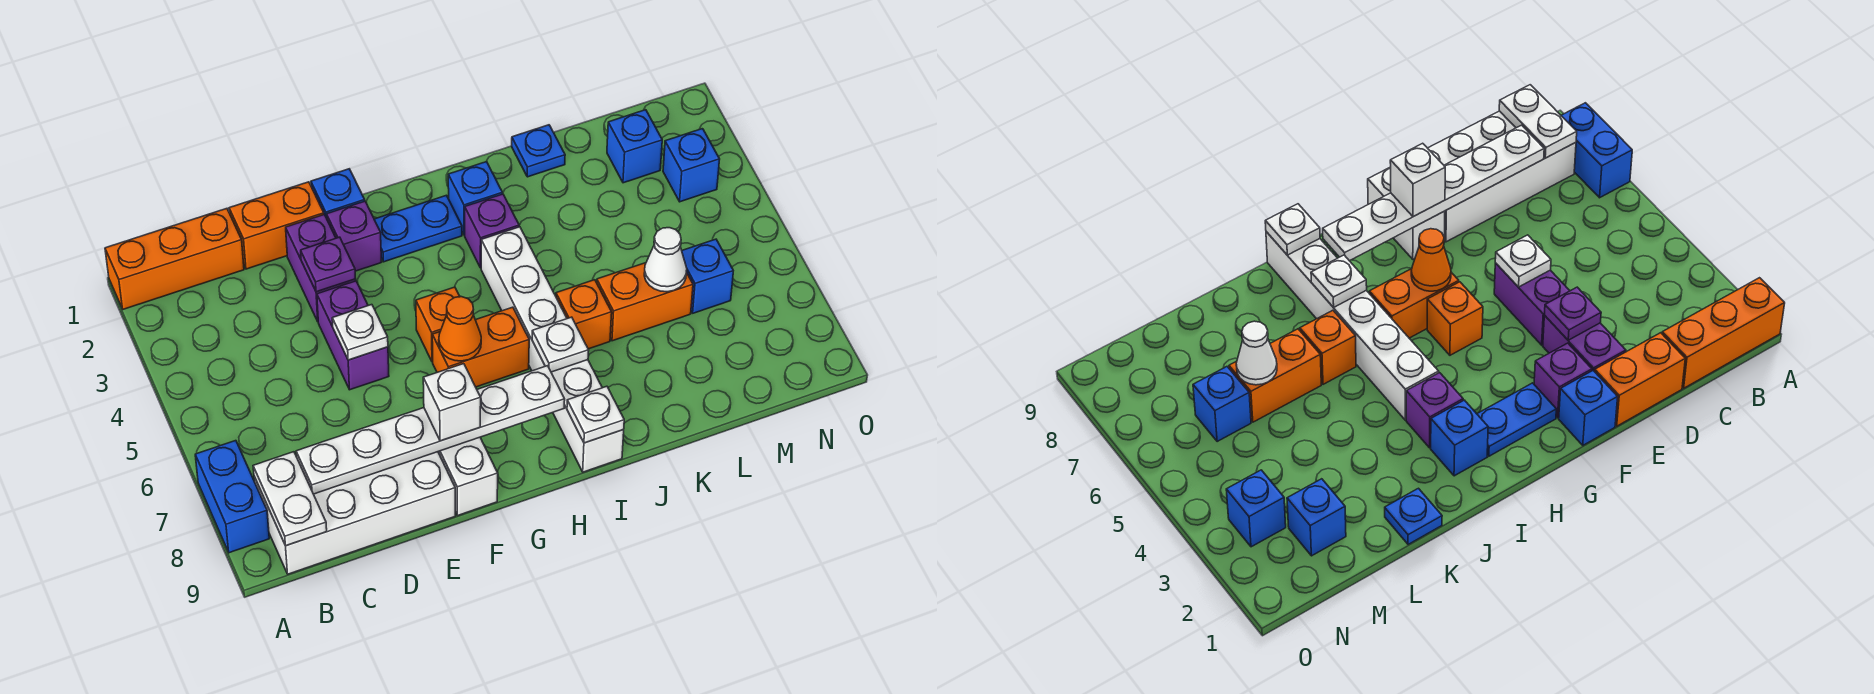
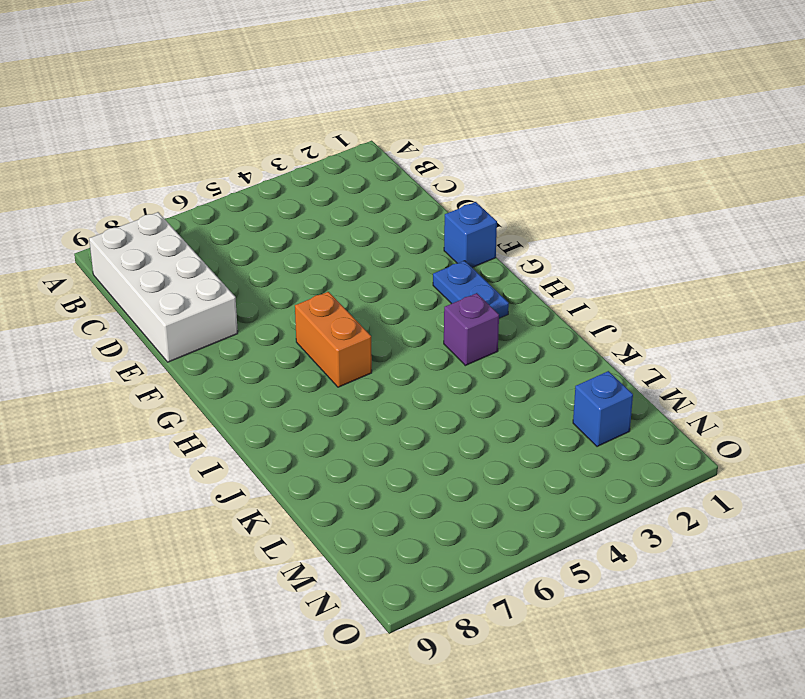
none -> orange brick A1:C1 level 1
none -> blue brick A7:A8 level 1
none -> orange brick D1:E1 level 1
none -> purple brick E2:E3 level 1

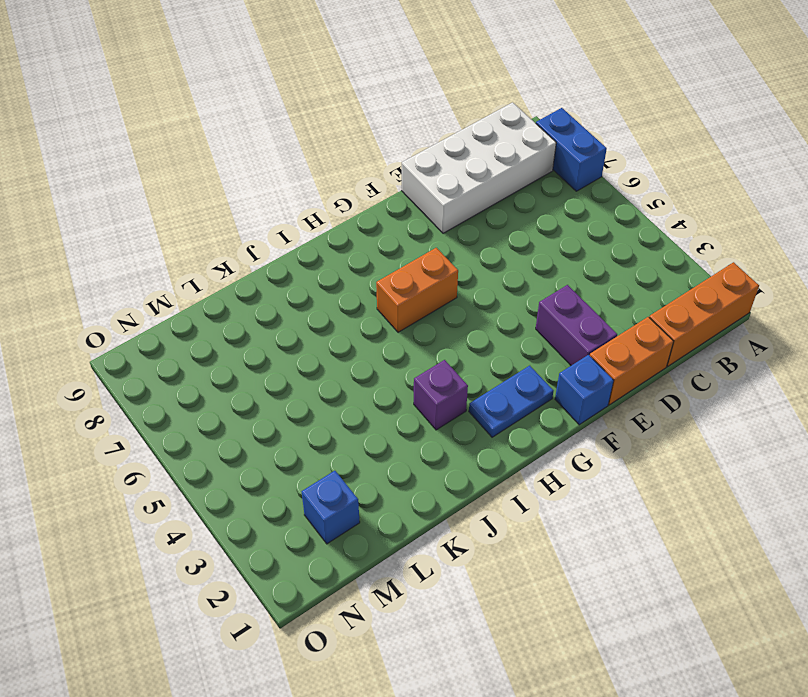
none -> purple brick E4:E5 level 1
none -> purple brick F2 level 1
none -> white brick F8:F9 level 1
none -> orange brick G5 level 1

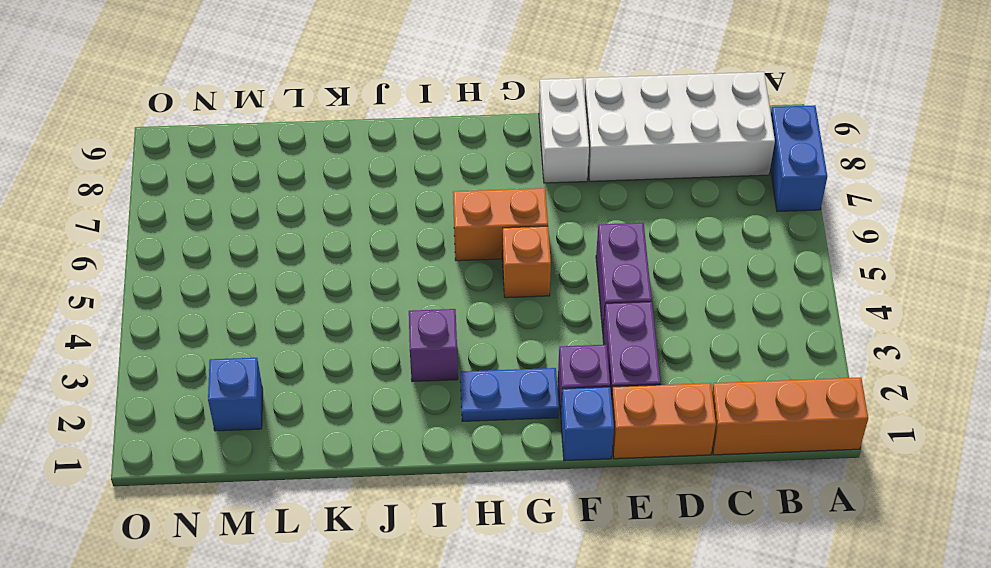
none -> blue brick I2 level 1
none -> white brick I4:I9 level 1
none -> orange brick J6 level 1
none -> blue plate K1 level 1

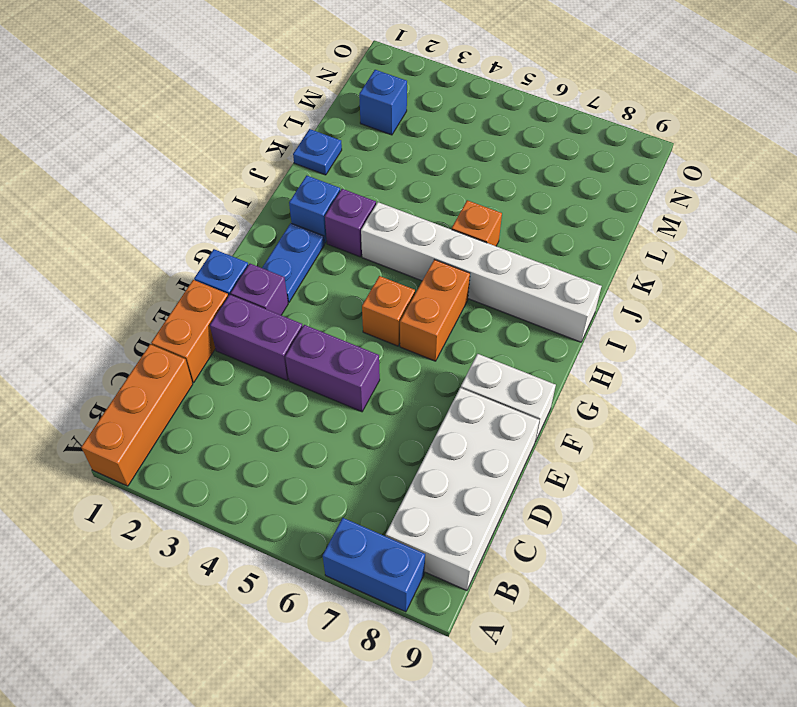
none -> orange brick K6:L6 level 1
none -> blue brick M6 level 1
none -> blue brick N3 level 1
none -> white plate B8:B9 level 2

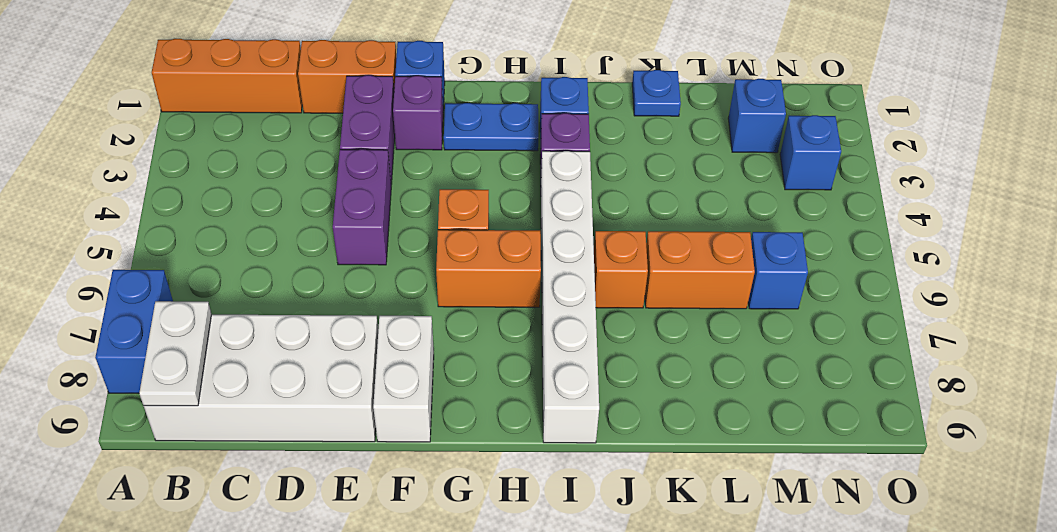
none -> white plate C8:H8 level 2
none -> purple plate E3 level 2
none -> white plate E5 level 2
none -> orange cone G6 level 2

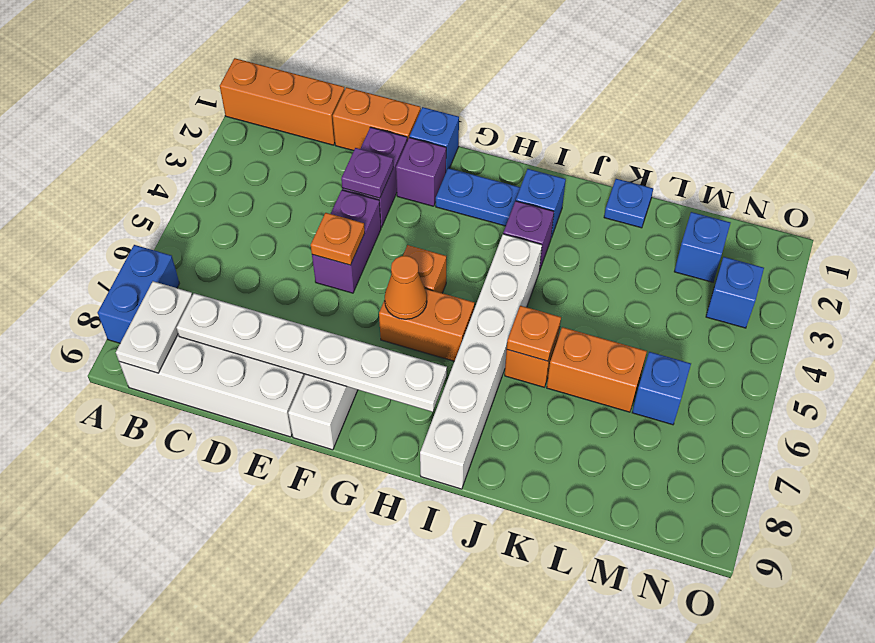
orange plate E5 level 2 -> white plate E5 level 2
orange plate J6 level 2 -> none
none -> white plate I7 level 2
none -> white plate I9 level 2
none -> white cone L6 level 2
none -> white brick F8 level 3

